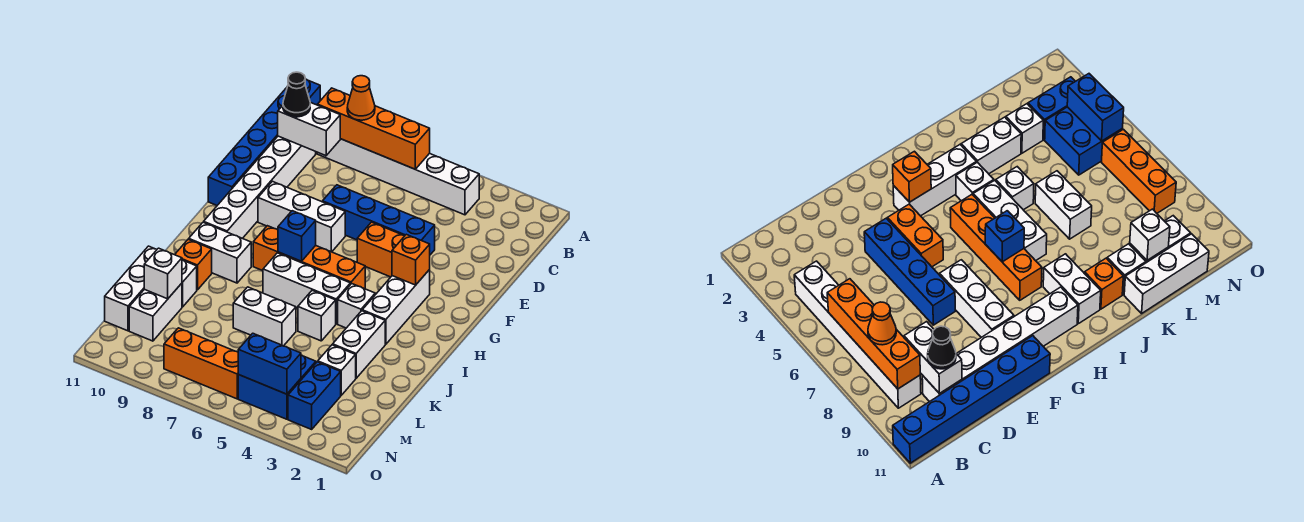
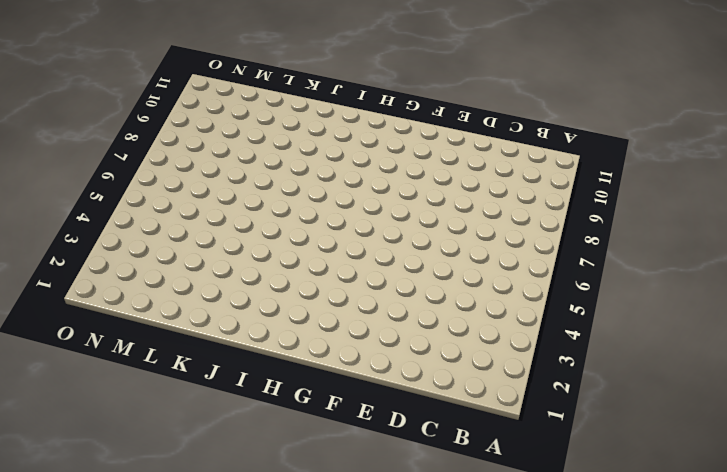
none -> blue brick A11:F11 level 1
none -> white brick B4:B9 level 1
none -> white brick C10:H10 level 1
none -> blue brick E4:E7 level 1

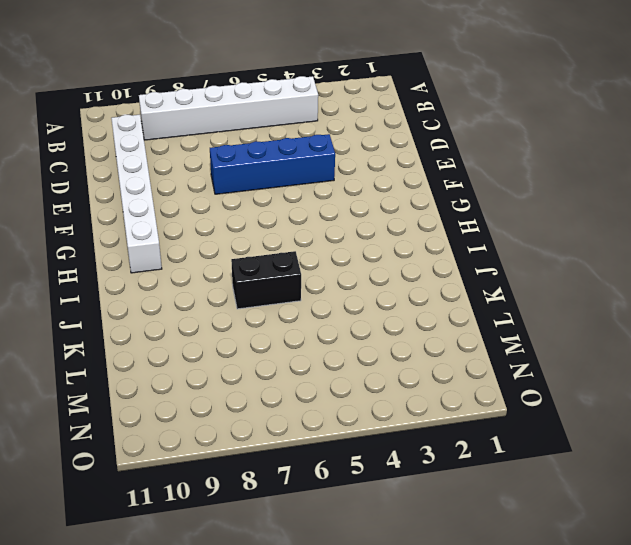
black brick J6:J7 level 1 -> none
none -> blue brick A11:F11 level 1
none -> orange brick F4:F5 level 1
none -> white brick F7:F9 level 1
none -> white brick G3:I3 level 1

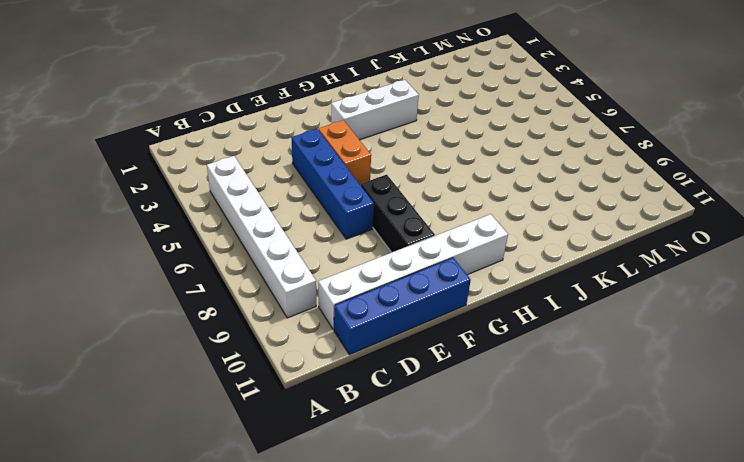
blue brick C11:F11 level 1 -> blue brick A11:F11 level 1
black brick F7:F9 level 1 -> white brick F7:F9 level 1
none -> orange brick H5:H8 level 1
none -> white brick I4 level 1
none -> white brick I5:I7 level 1
none -> white brick I9:I10 level 1

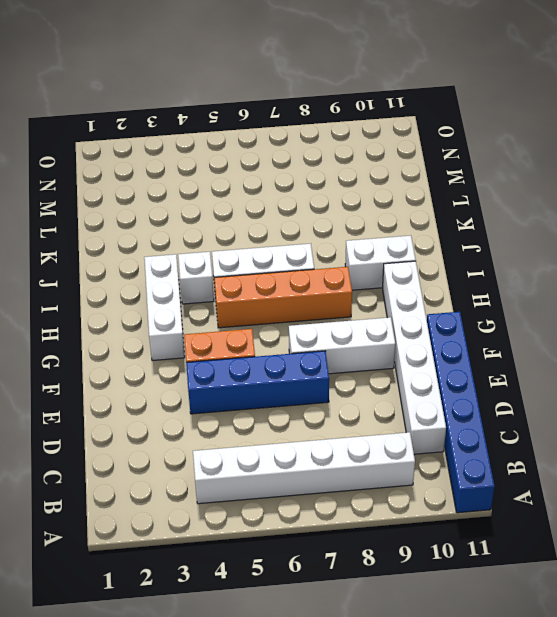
none -> white brick J3:K3 level 1
none -> white brick J5 level 1
none -> orange brick J10 level 1
none -> white brick K6:K7 level 1

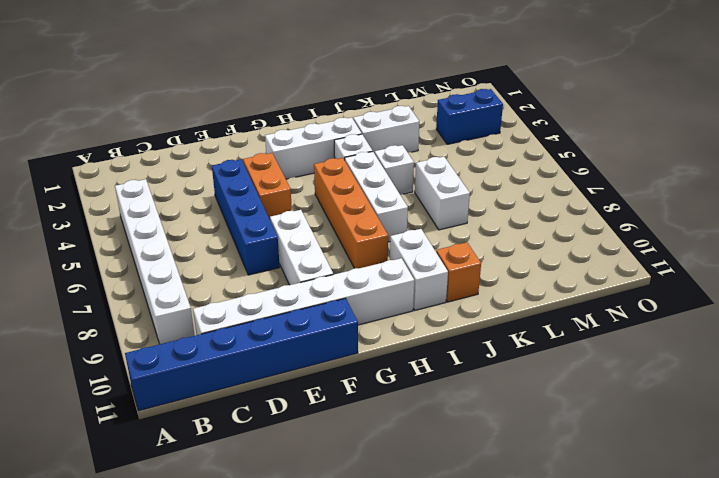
none -> white brick K10 level 1
none -> white brick K11:M11 level 1
none -> white brick L3 level 1
none -> white brick L10:M10 level 1

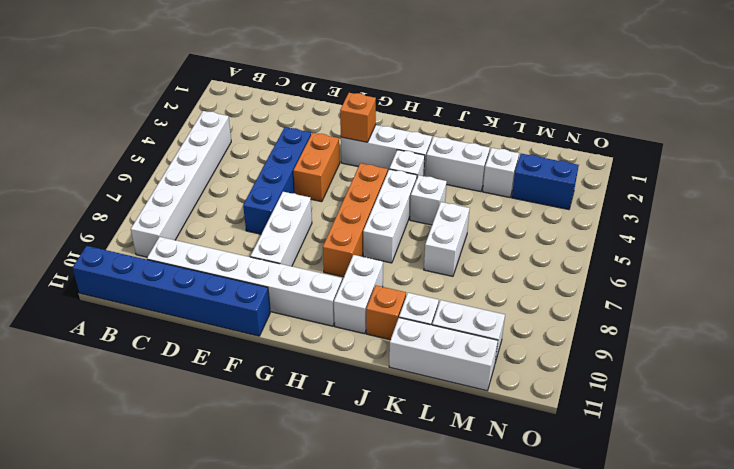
none -> blue brick M4:N5 level 1
none -> orange brick N6:N8 level 1
none -> orange brick B6:B9 level 2
none -> white brick C9:C10 level 2

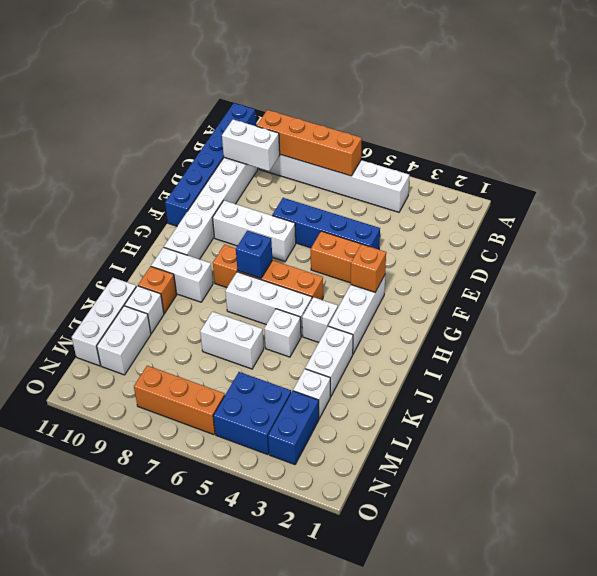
none -> white brick L10 level 2
none -> blue brick N4:N5 level 2
none -> orange cone B8 level 3
none -> black cone C10 level 3

